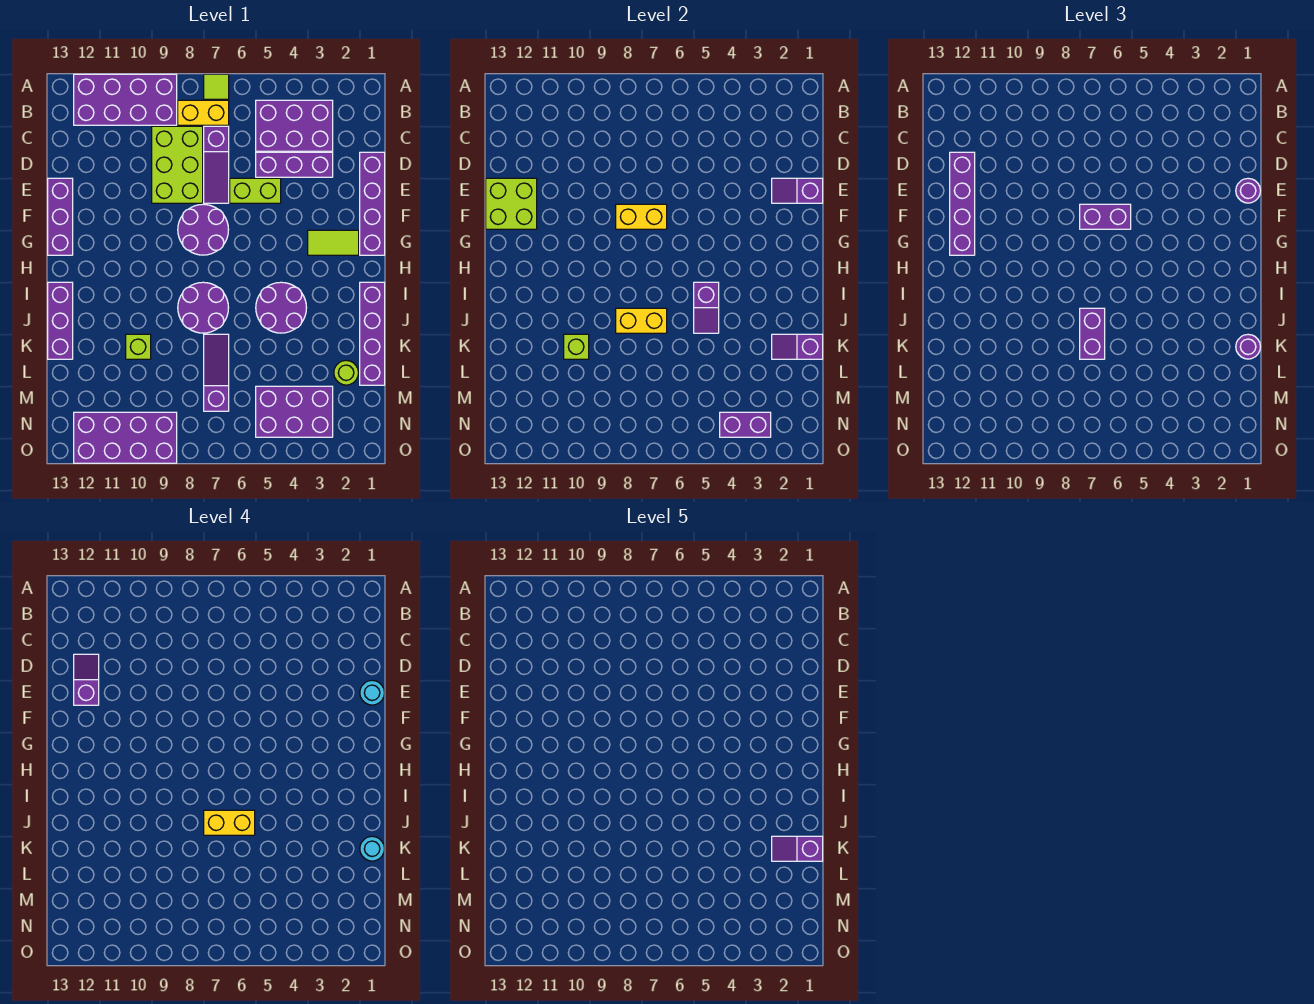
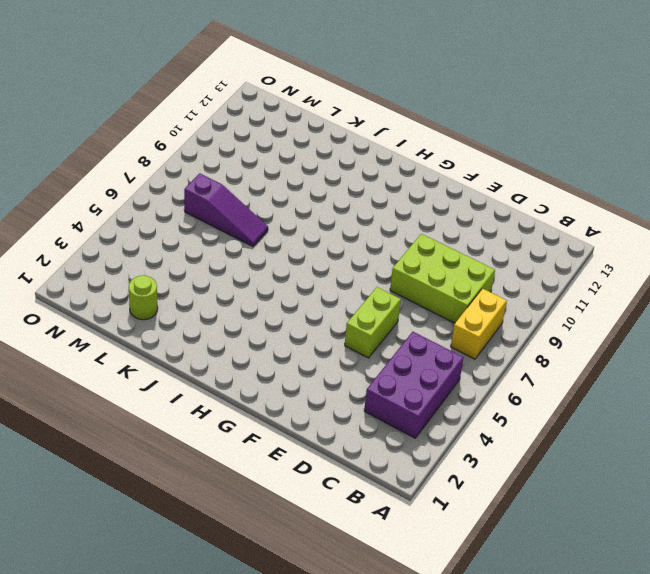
none -> lime tile A7 level 1
none -> purple brick A9:B12 level 1
none -> purple slope C7:E7 level 1 top C
none -> purple brick D1:G1 level 1

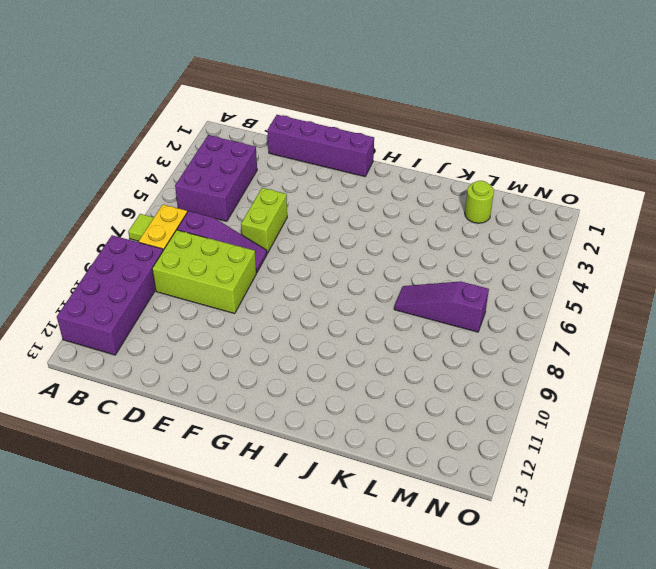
none -> purple brick D3:D5 level 1
none -> purple brick E13:G13 level 1
none -> purple round brick F7:G8 level 1
none -> lime tile G2:G3 level 1

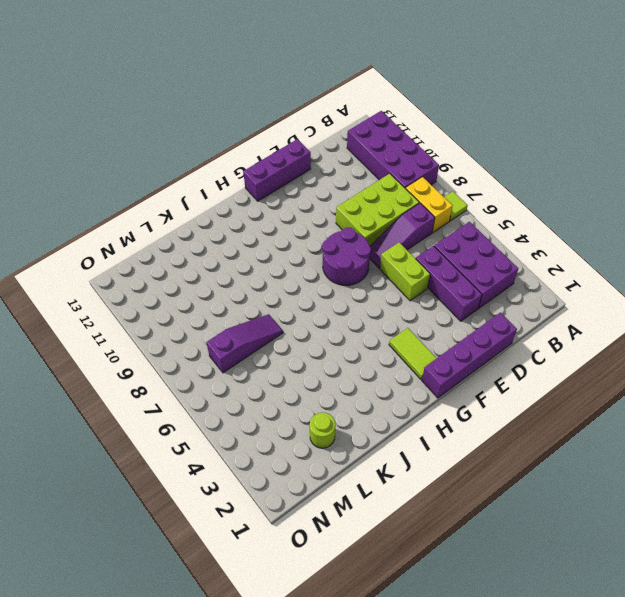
none -> purple brick I1:L1 level 1
none -> purple round brick I4:J5 level 1
none -> purple round brick I7:J8 level 1
none -> purple brick I13:K13 level 1

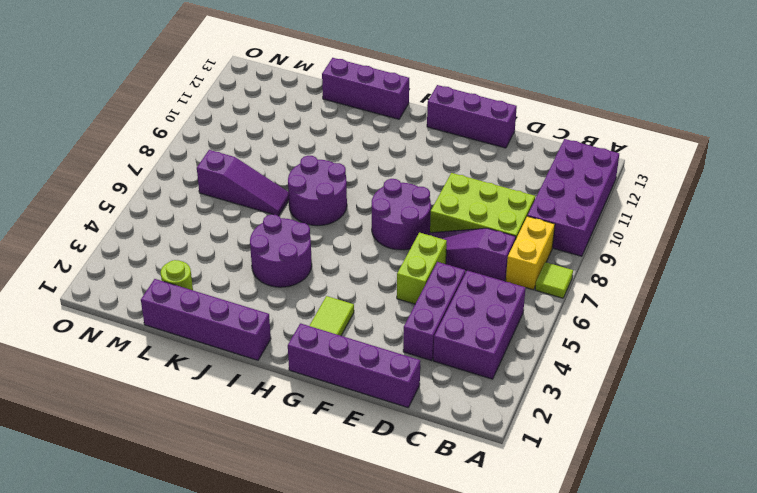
none -> lime brick K10 level 1
none -> purple brick M3:N5 level 1
none -> purple brick N9:O12 level 1
none -> purple slope E1:E2 level 2 top 1

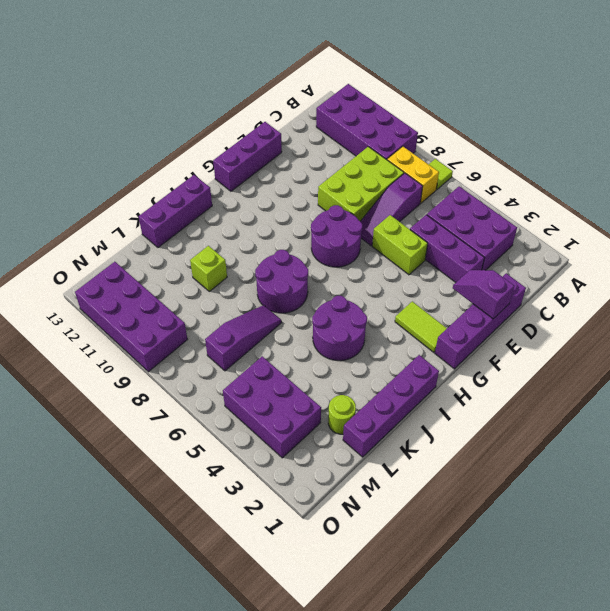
none -> lime brick E12:F13 level 2
none -> yellow brick F7:F8 level 2
none -> purple slope I5:J5 level 2 top I
none -> yellow brick J7:J8 level 2

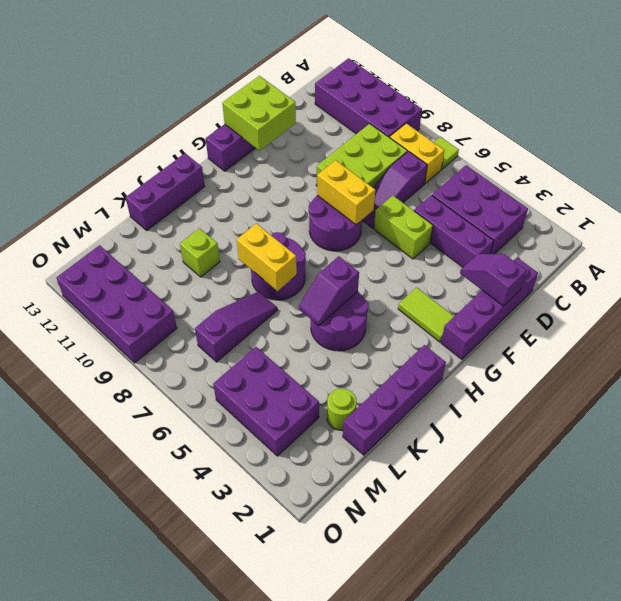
none -> purple slope K1:K2 level 2 top 1
none -> lime brick K10 level 2
none -> purple brick N3:N4 level 2
none -> purple brick D12:G12 level 3

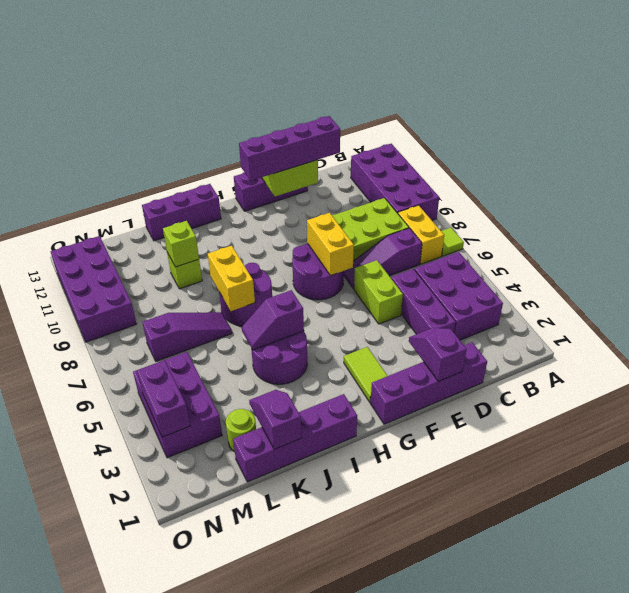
none -> purple round brick E1 level 3
none -> purple brick F6:F7 level 3
none -> purple brick J7:K7 level 3
none -> purple round brick K1 level 3

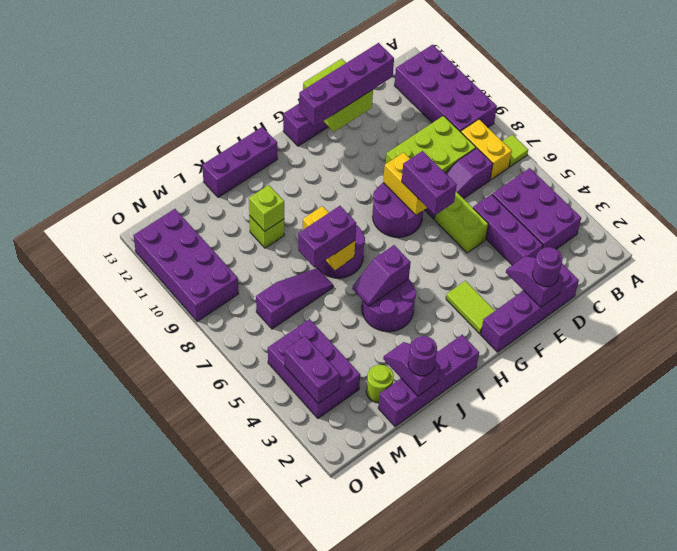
none -> purple slope D12:E12 level 4 top E
none -> cyan round brick E1 level 4
none -> yellow brick J6:J7 level 4
none -> cyan round brick K1 level 4

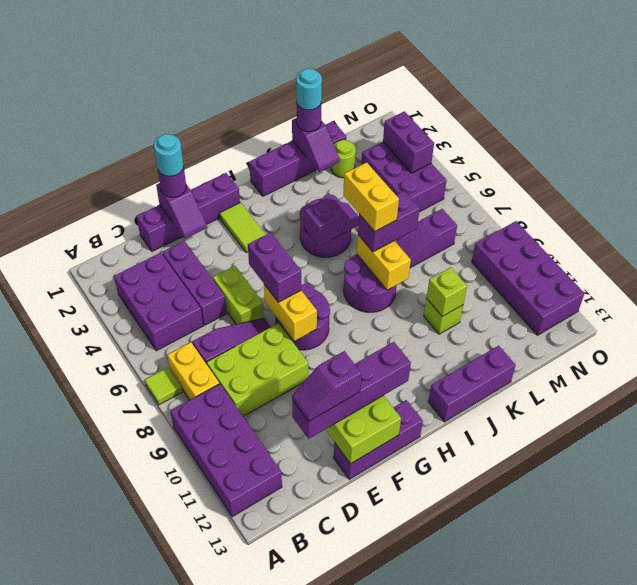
none -> purple slope K1:K2 level 5 top 1

